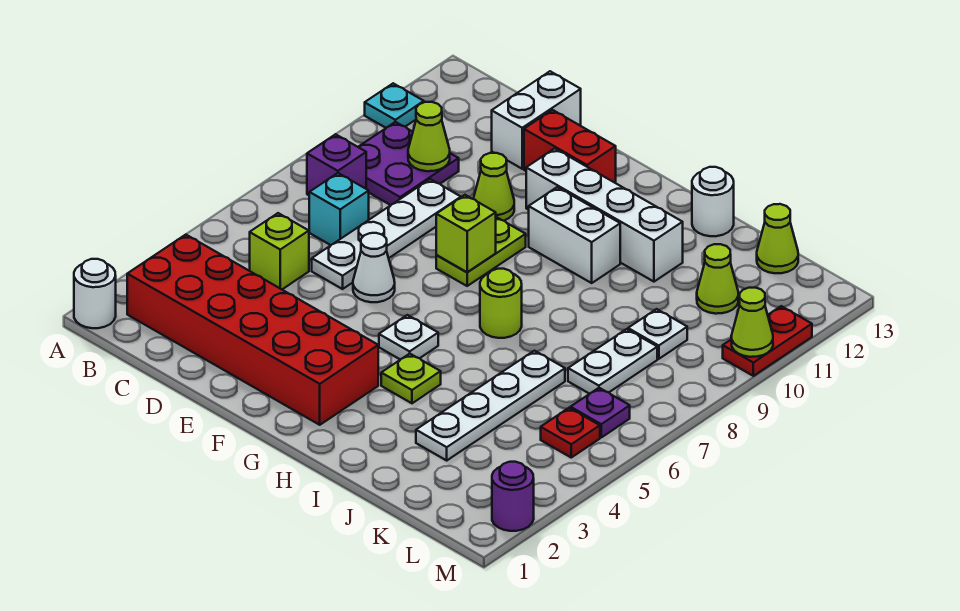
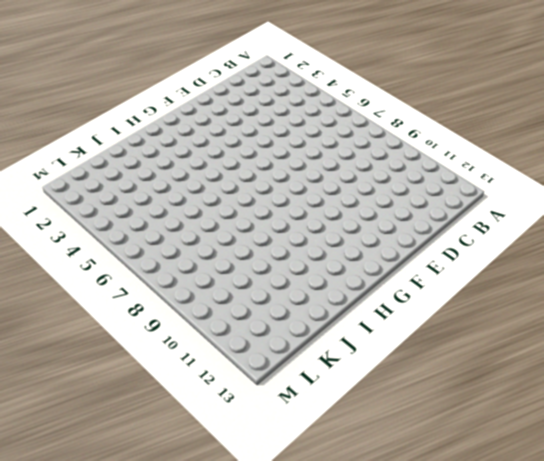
none -> white round brick A1 level 1
none -> cyan plate A11 level 1
none -> red brick B2:G3 level 1
none -> purple brick B8 level 1

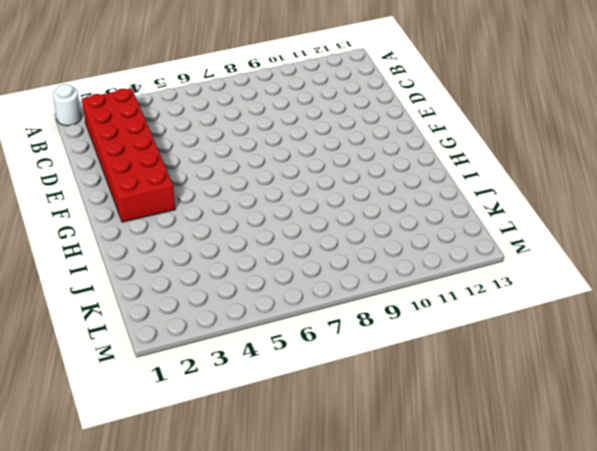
none -> cyan plate A11 level 1
none -> purple brick B8 level 1
none -> purple plate B9:C10 level 1
none -> lime brick C5 level 1

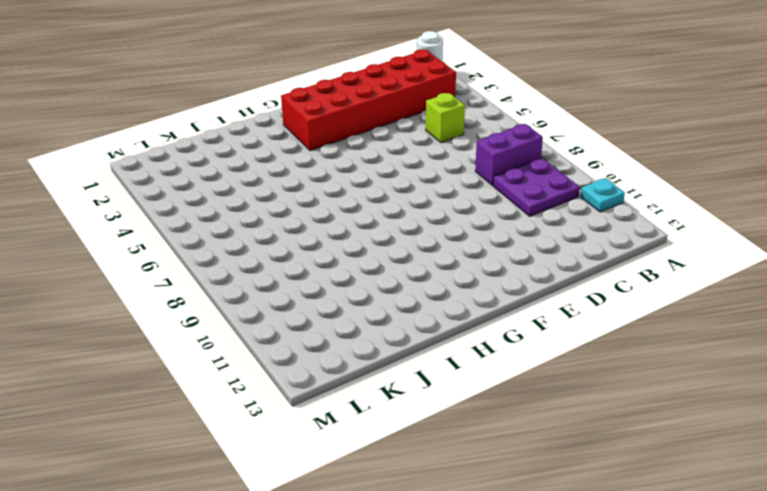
purple brick B8:C8 level 1 -> purple brick B8 level 1
none -> cyan brick C7 level 1
none -> white plate D6:D9 level 1
none -> white brick D12:D13 level 1
none -> white cone E6 level 1

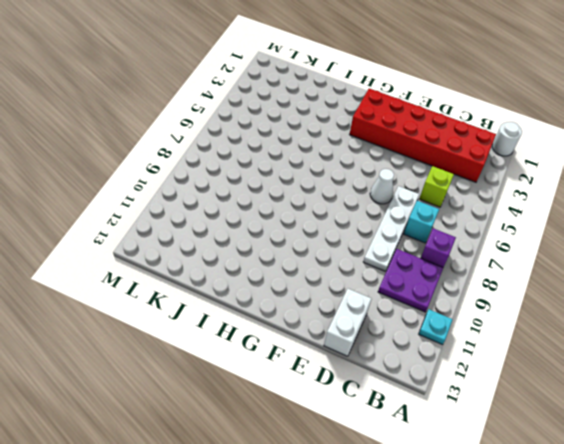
none -> lime cone E10 level 1
none -> red brick E12:F12 level 1
none -> lime plate F8:F9 level 1
none -> white brick F11:I11 level 1

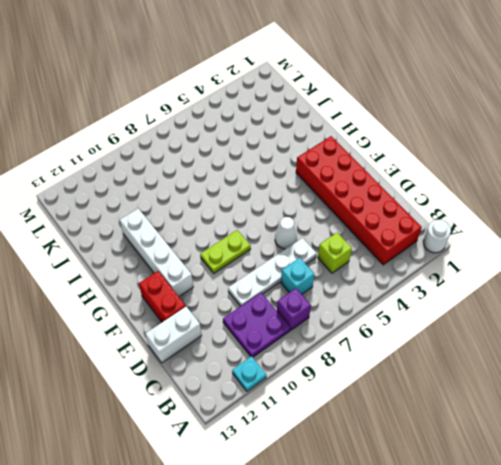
none -> lime cone E10 level 1
none -> white plate G5 level 1
none -> white brick G10:H10 level 1
none -> lime plate H4 level 1

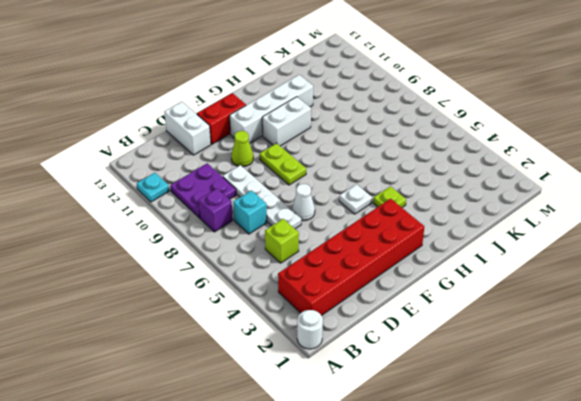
none -> lime round brick H7 level 1
none -> white round brick I13 level 1
none -> white plate J3:J6 level 1
none -> white plate K7:K8 level 1

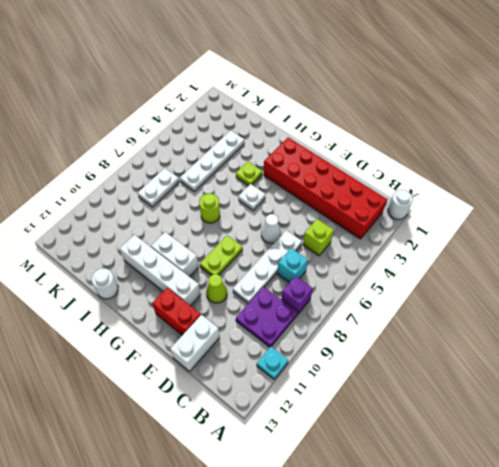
none -> white plate K9 level 1
none -> lime cone K11 level 1
none -> lime cone K13 level 1
none -> red plate L5 level 1

